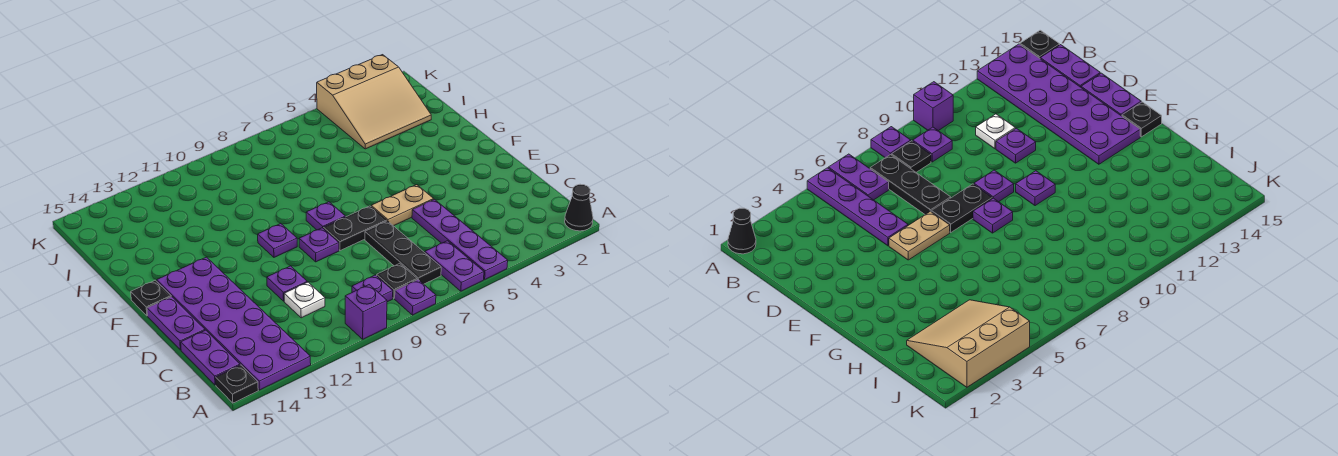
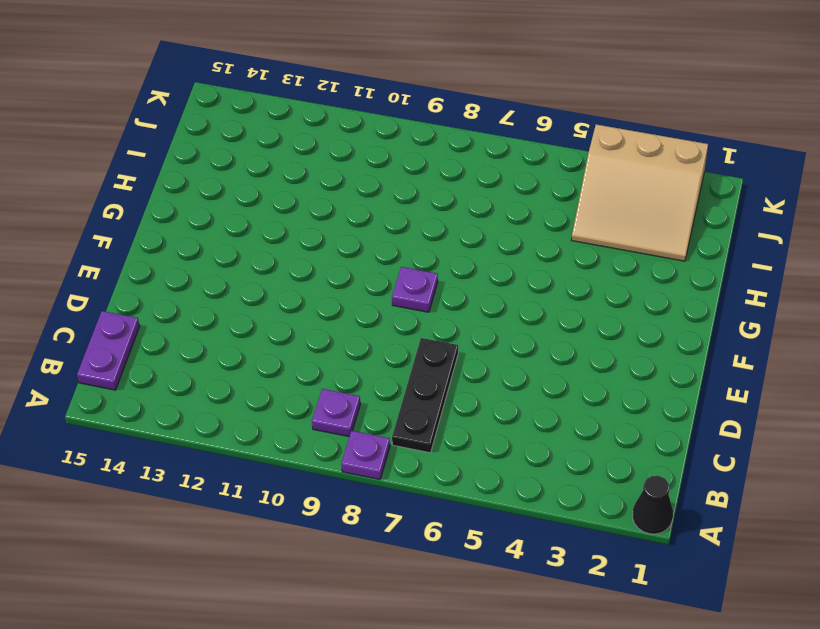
none -> purple plate A5:D5 level 1
none -> purple plate A6:B6 level 1
none -> purple brick A10 level 1

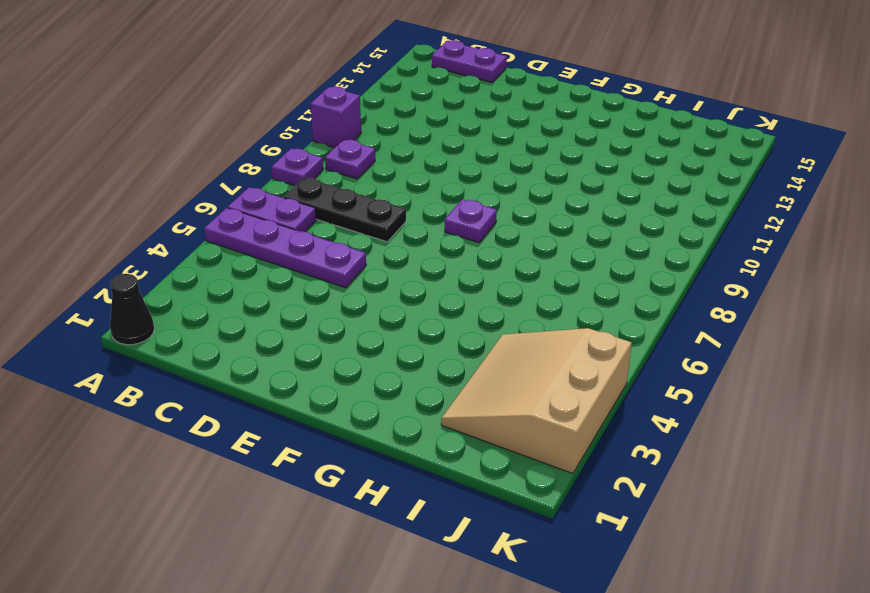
none -> purple plate A13:F14 level 1
none -> black plate A15 level 1
none -> black plate B8 level 1

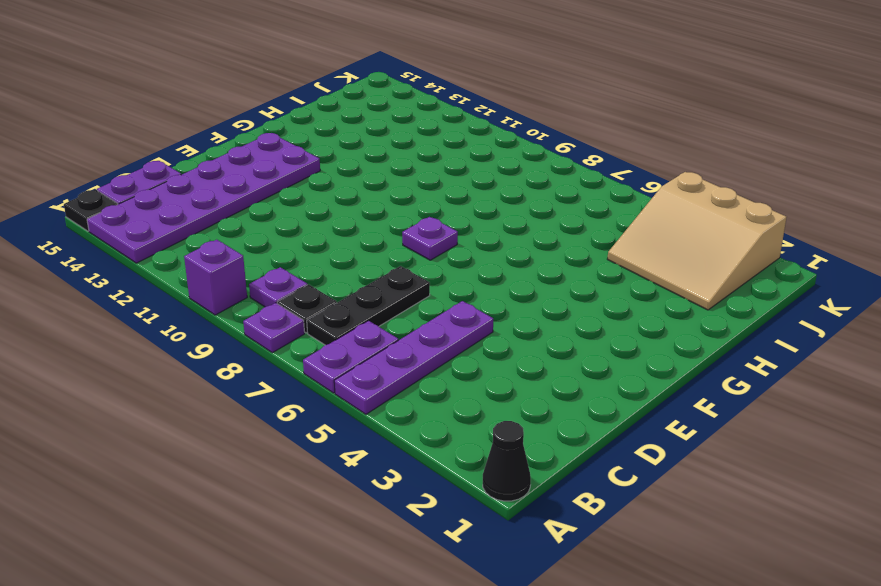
none -> white plate C11 level 1
none -> purple plate D11 level 1
none -> purple plate D15:E15 level 1

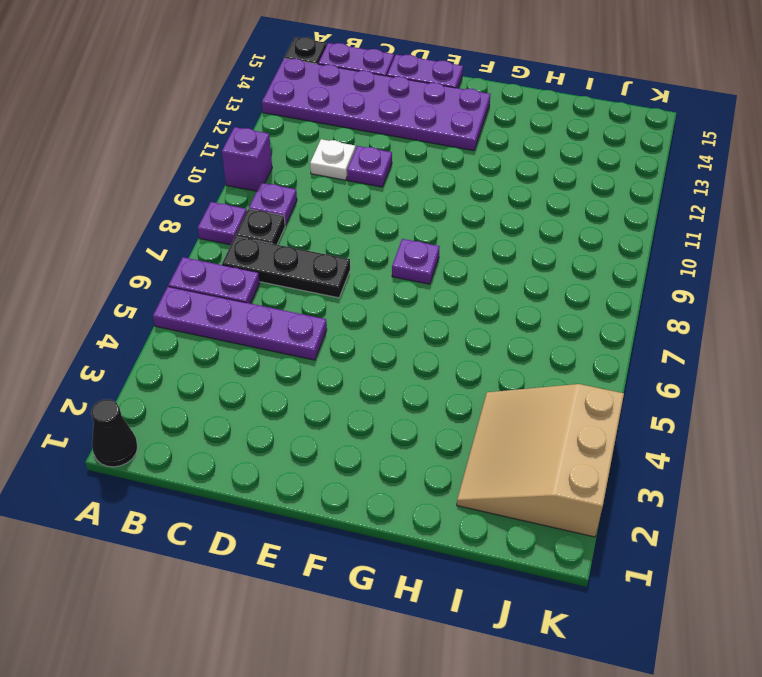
none -> tan plate E5:E6 level 1
none -> black plate E7:E8 level 1
none -> purple plate E9 level 1

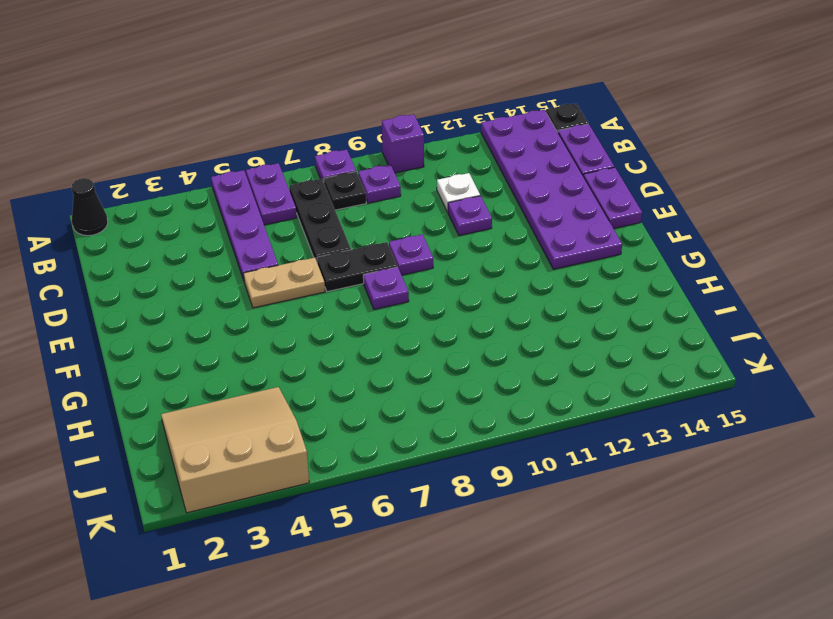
none -> purple plate F10 level 1
none -> black plate F15 level 1

